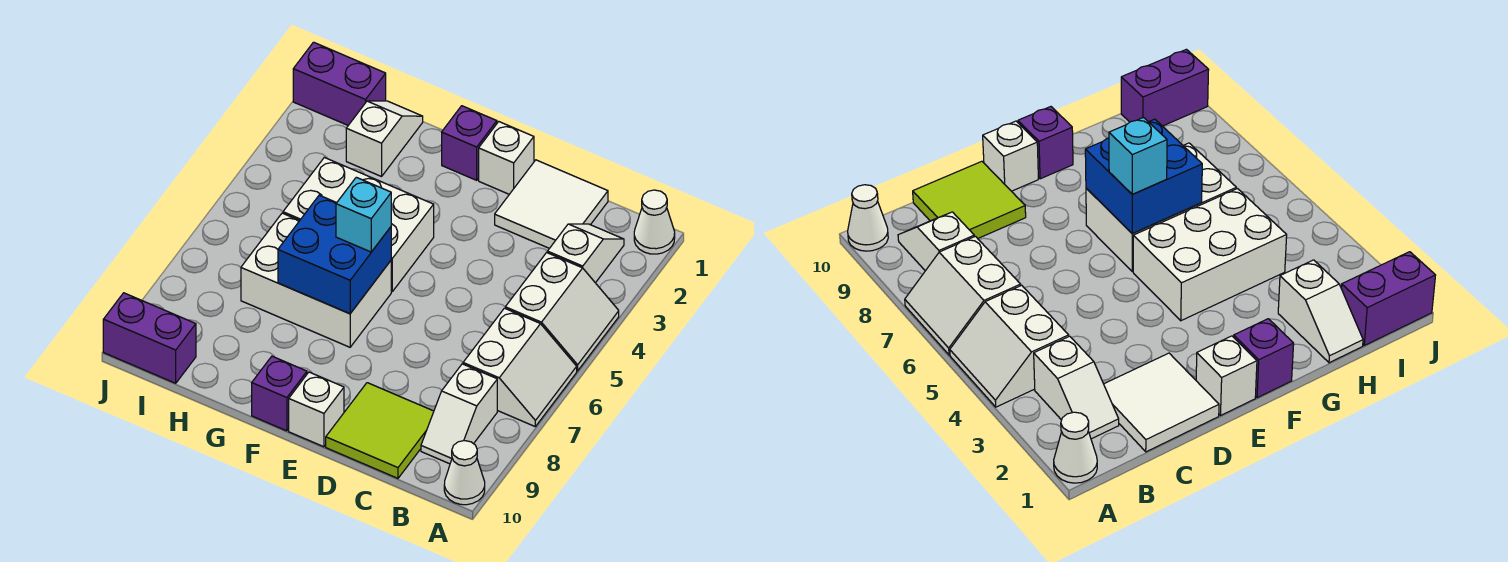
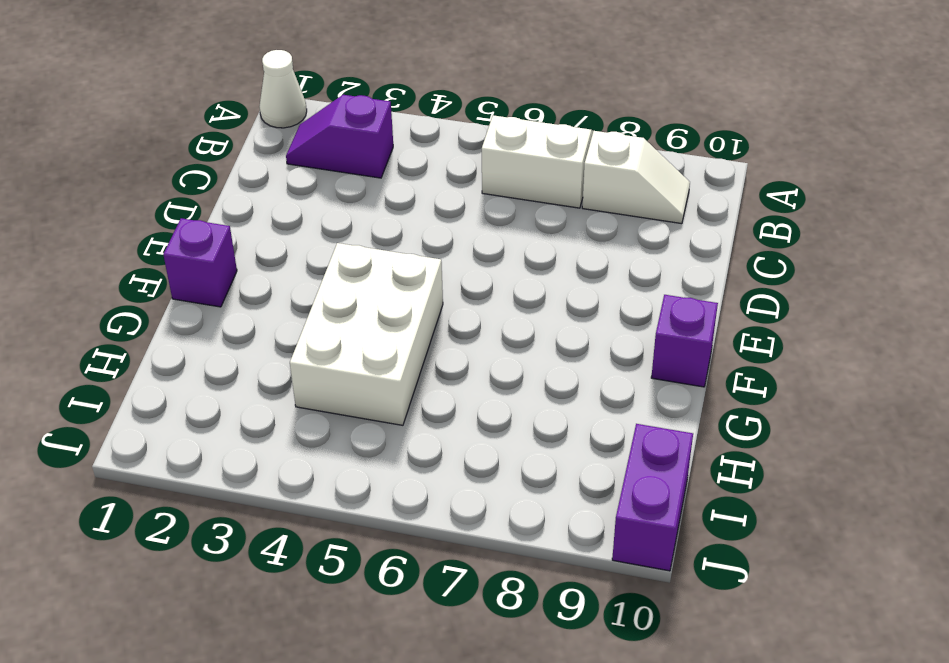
purple slope B2:B3 level 1 top 3 -> white slope B2:B3 level 1 top 3
none -> white slope A4:B5 level 1 top B
none -> white cone A10 level 1
none -> white tile C1:D2 level 1

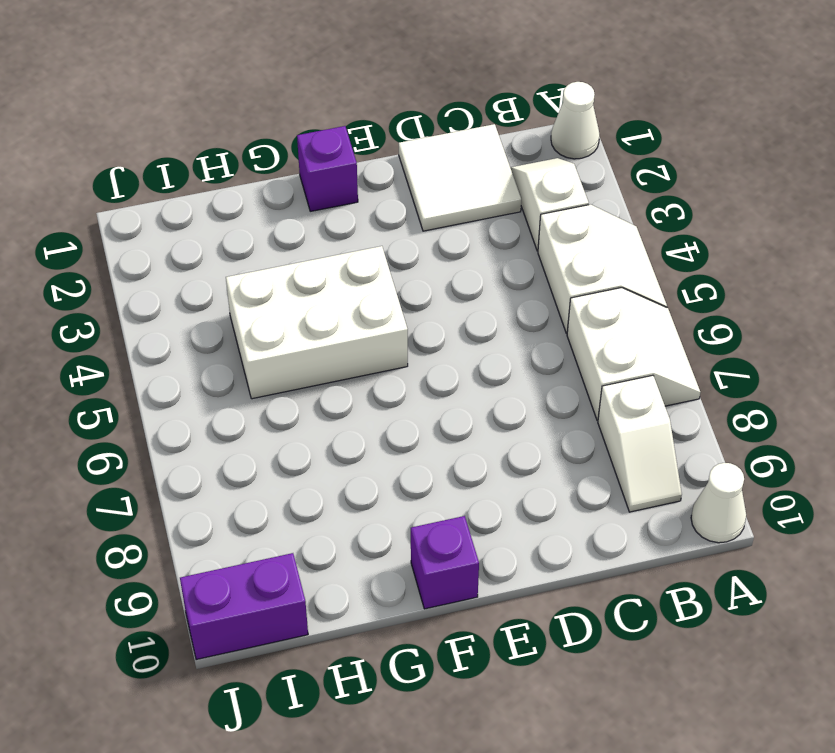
none -> lime tile C9:D10 level 1
none -> white brick E1 level 1
none -> white brick E10 level 1

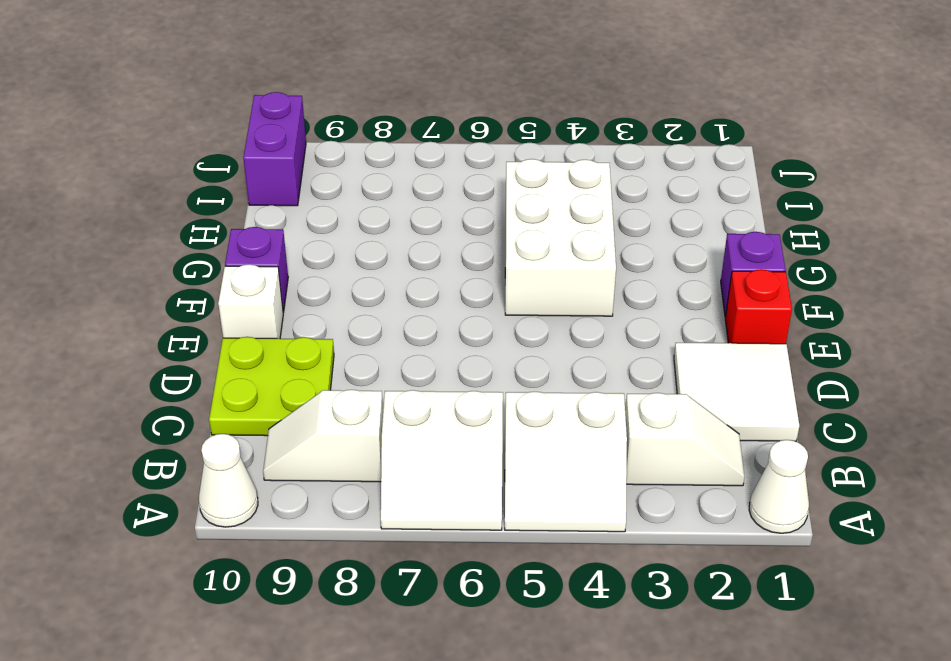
lime plate C9:D10 level 1 -> lime tile C9:D10 level 1
red brick E1 level 1 -> white brick E1 level 1
none -> white brick F6:H7 level 1
none -> white slope H1:H2 level 1 top 2
none -> purple brick I1:J1 level 1

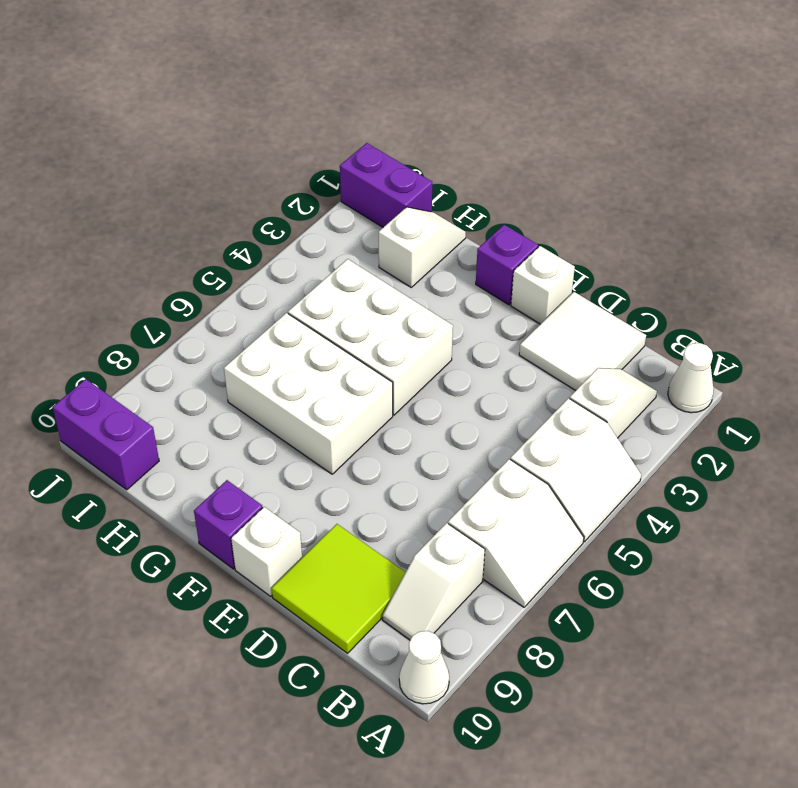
none -> blue brick F6:G7 level 2
none -> cyan brick F6 level 3

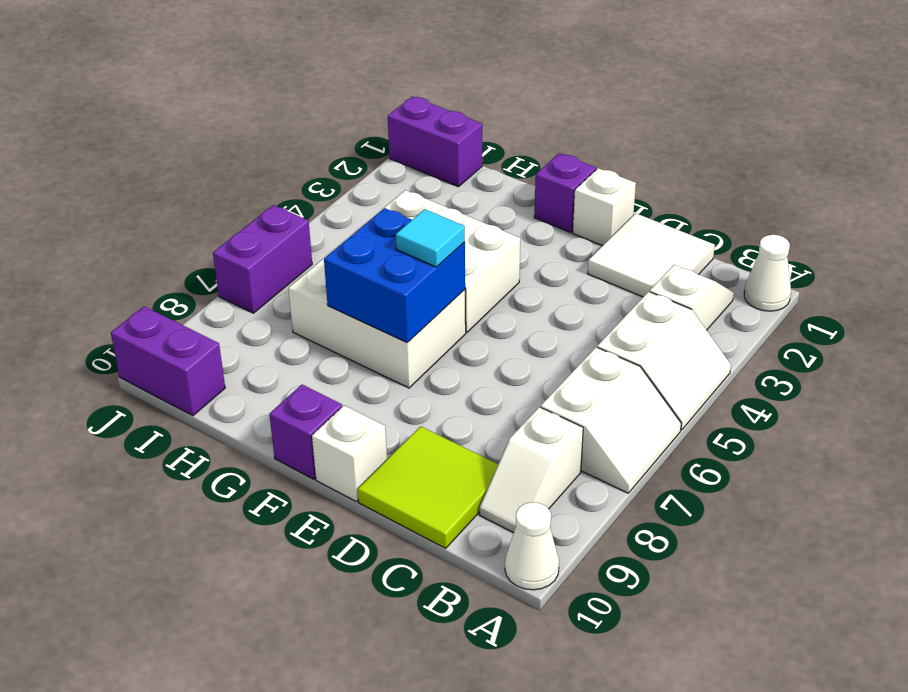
cyan tile F6 level 3 -> cyan brick F6 level 3
purple brick J6:J7 level 1 -> none
none -> white slope H1:H2 level 1 top 2

